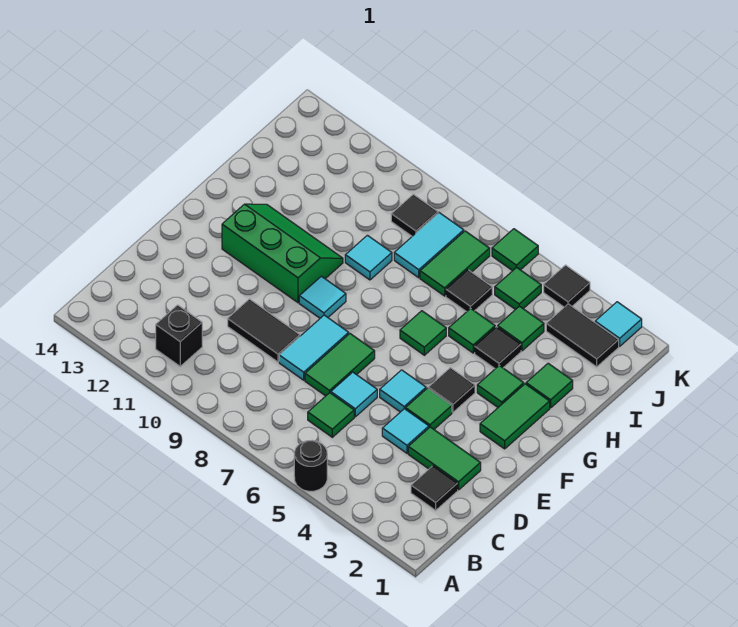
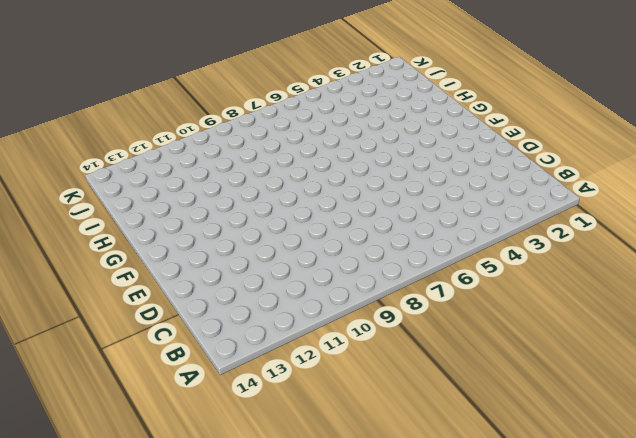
none -> black round brick A5 level 1
none -> black brick B11 level 1
none -> black tile C2 level 1
none -> green tile C6 level 1

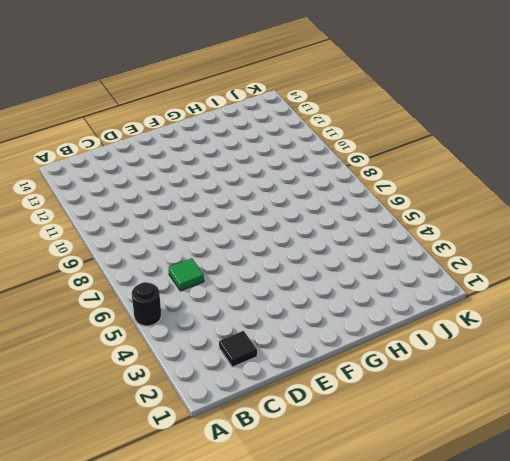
none -> black brick B11 level 1
none -> green tile D2:D3 level 1
none -> cyan tile D4 level 1
none -> cyan tile D6 level 1

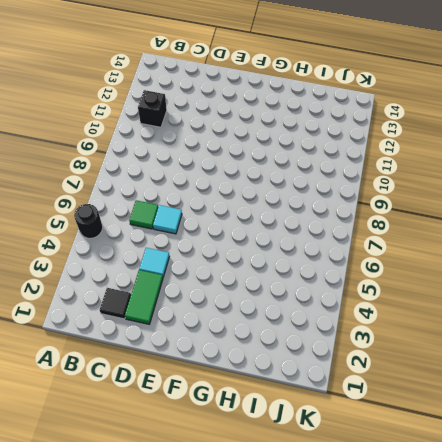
none -> green tile D7:E7 level 1
none -> cyan tile D8:E8 level 1
none -> black tile D9:D10 level 1
none -> green tile E4 level 1

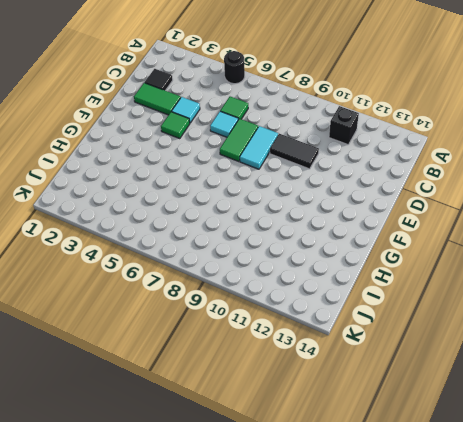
none -> cyan tile E5 level 1
none -> green tile F2:G2 level 1
none -> black tile F4 level 1
none -> cyan tile F9 level 1

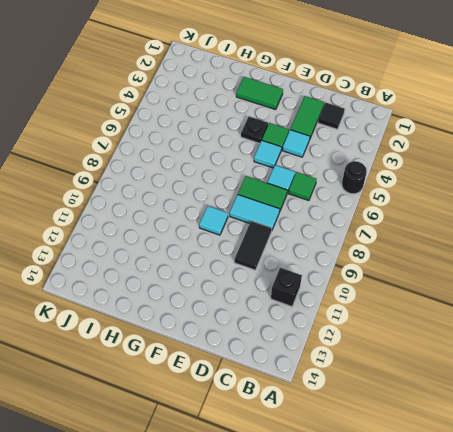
black plate F4 level 1 -> black tile F4 level 1
none -> green slope F10:G12 level 1 top F
none -> green tile G3 level 1
none -> green tile G6 level 1
none -> green tile H2 level 1

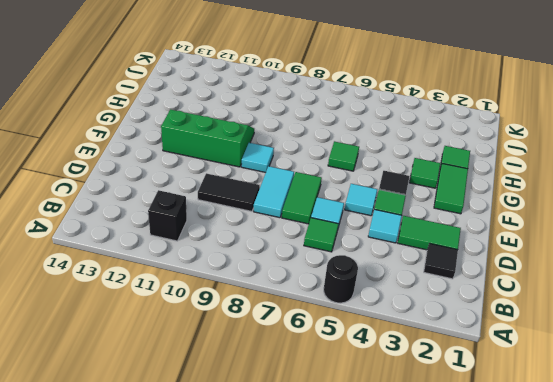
none -> black tile H4 level 1
none -> green tile H5 level 1
none -> cyan tile H9 level 1
none -> green tile I4 level 1

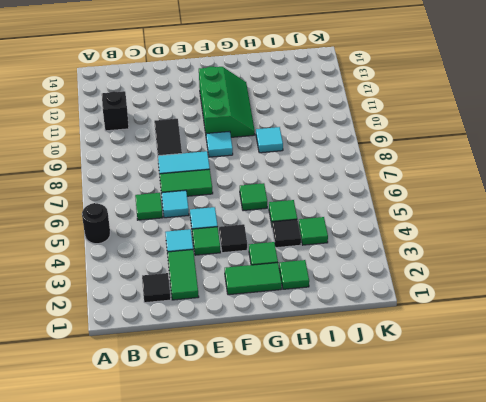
none -> black tile I6 level 1
none -> green tile I7:J7 level 1
none -> cyan tile I8:J8 level 1
none -> black tile J2:J3 level 1

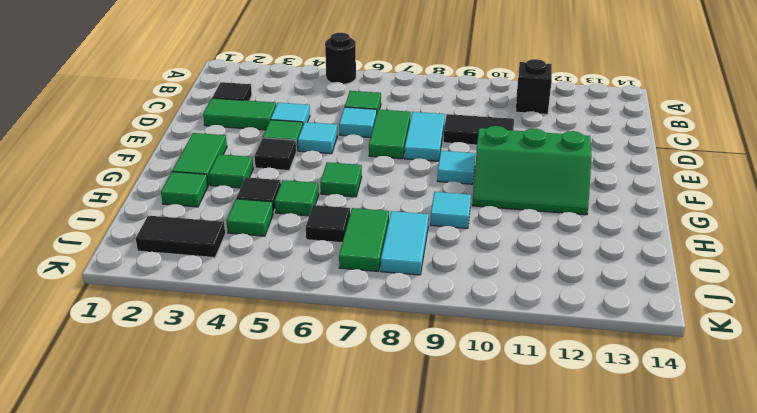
none -> green tile J5 level 1
none -> black tile J9 level 1
none -> cyan tile K2 level 1
none -> black tile K4 level 1

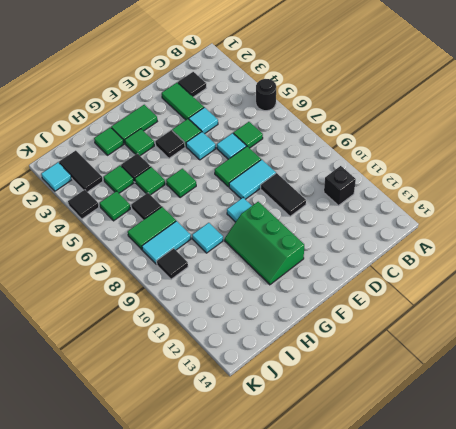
none -> green tile K6 level 1

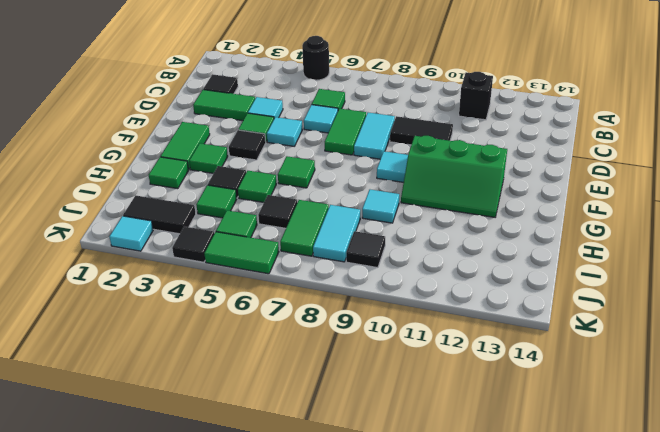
green tile K5:K6 level 1 -> green tile K6 level 1

